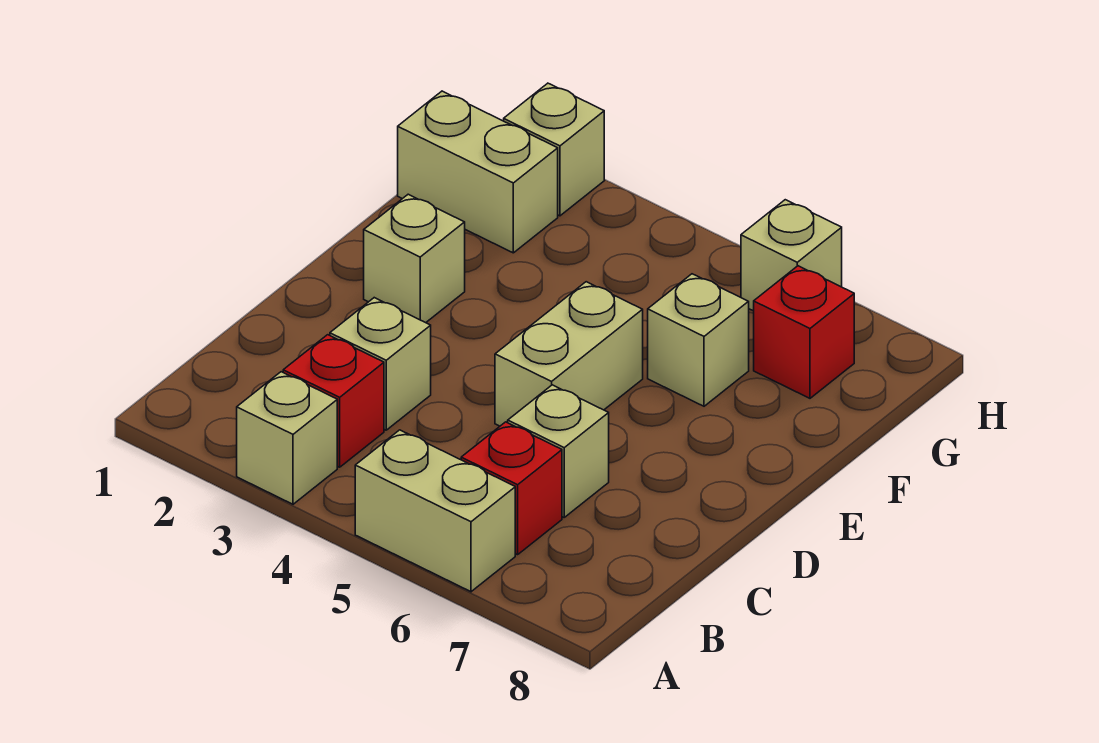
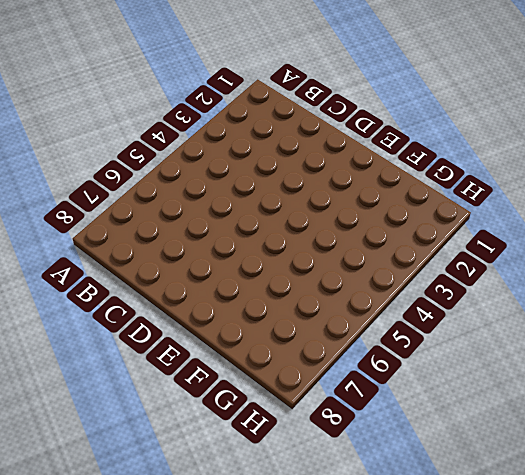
none -> tan brick A3 level 1
none -> tan brick A5:A6 level 1
none -> red brick B3 level 1

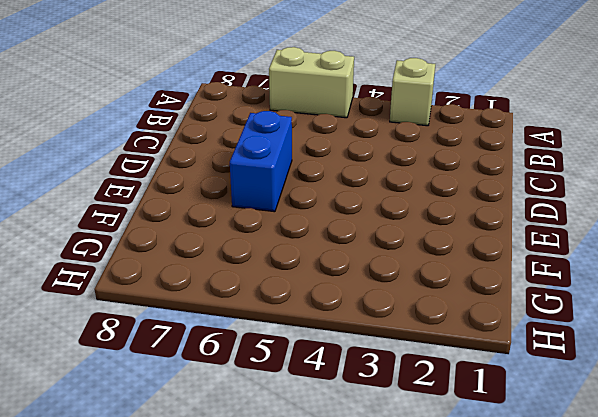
blue brick D6:E6 level 1 -> none
none -> red brick B3 level 1
none -> red brick B6 level 1
none -> tan brick C3 level 1

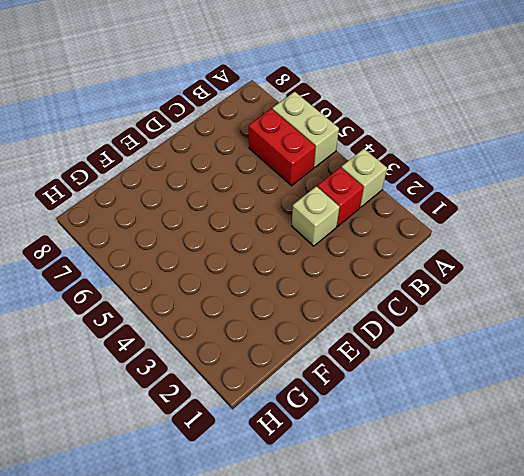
red brick B5:B6 level 1 -> red brick B6 level 1
none -> tan brick C6 level 1
none -> tan brick D5:E5 level 1
none -> tan brick E2 level 1

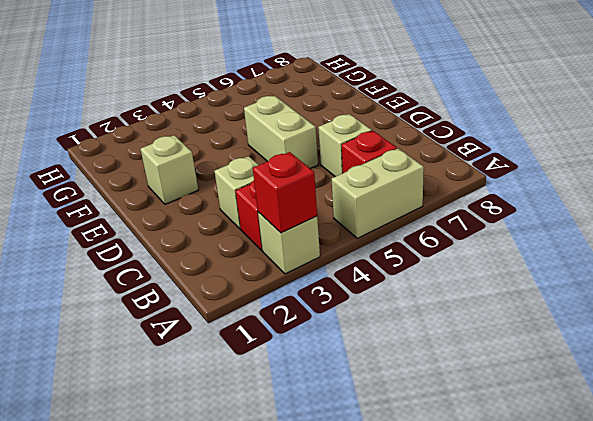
red brick A3 level 2 -> red brick G7 level 1
none -> tan brick F6 level 1
none -> tan brick G1:G2 level 1
none -> tan brick H2 level 1

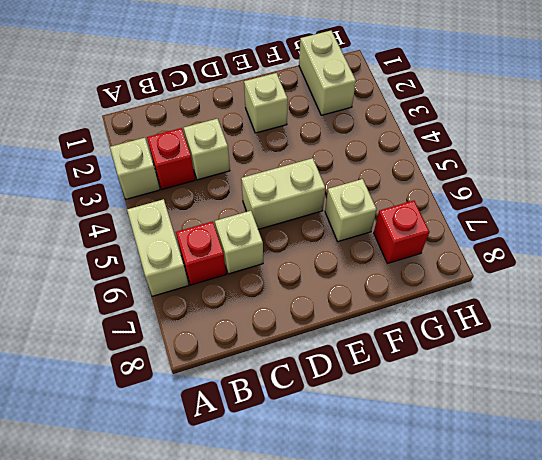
none -> tan brick H2 level 1
none -> tan brick H6 level 1

